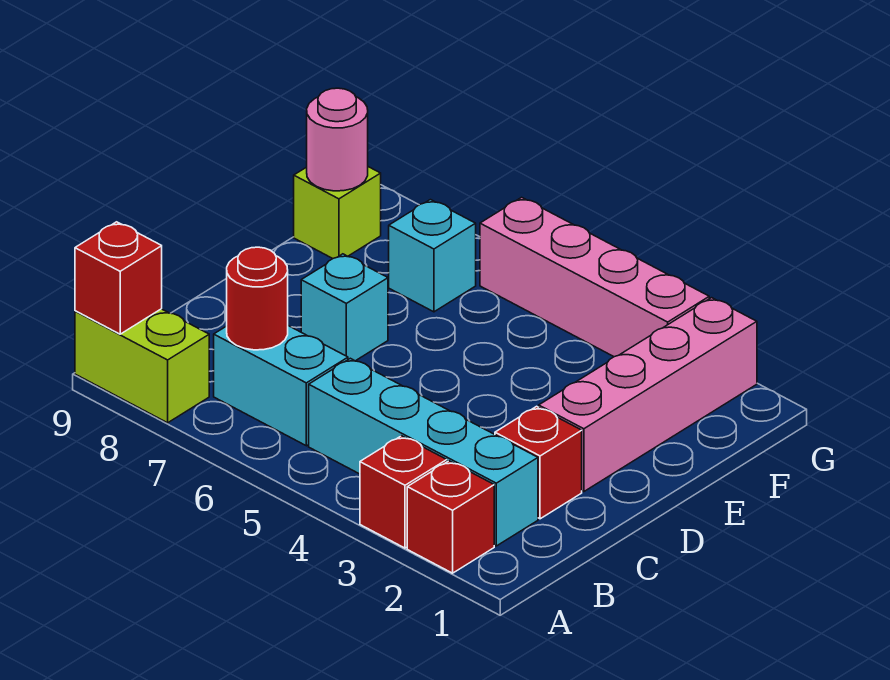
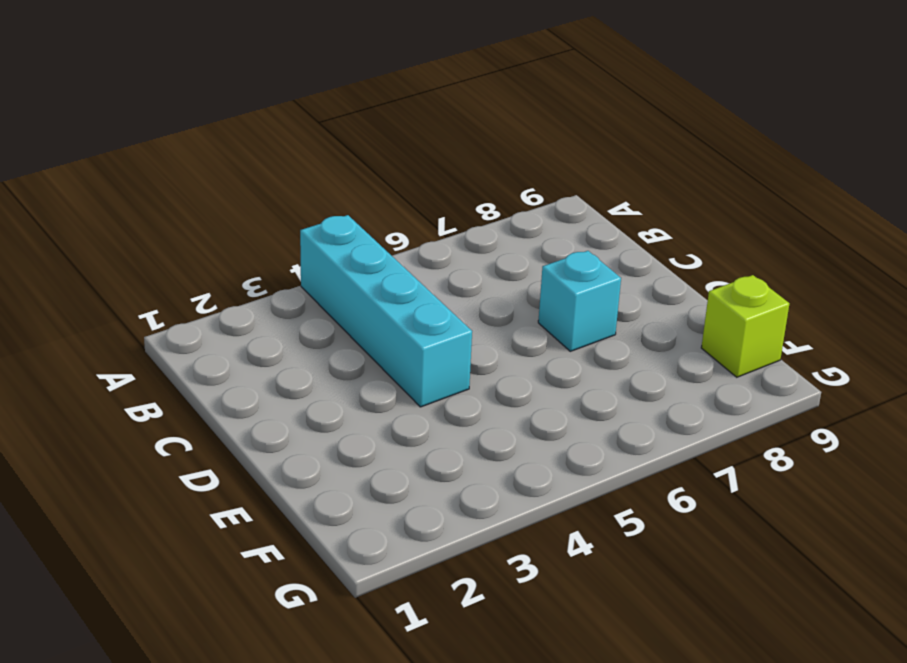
cyan brick A4:D4 level 1 -> cyan brick B2:B5 level 1
none -> red brick A2 level 1
none -> red brick A3 level 1
none -> lime brick A8:A9 level 1

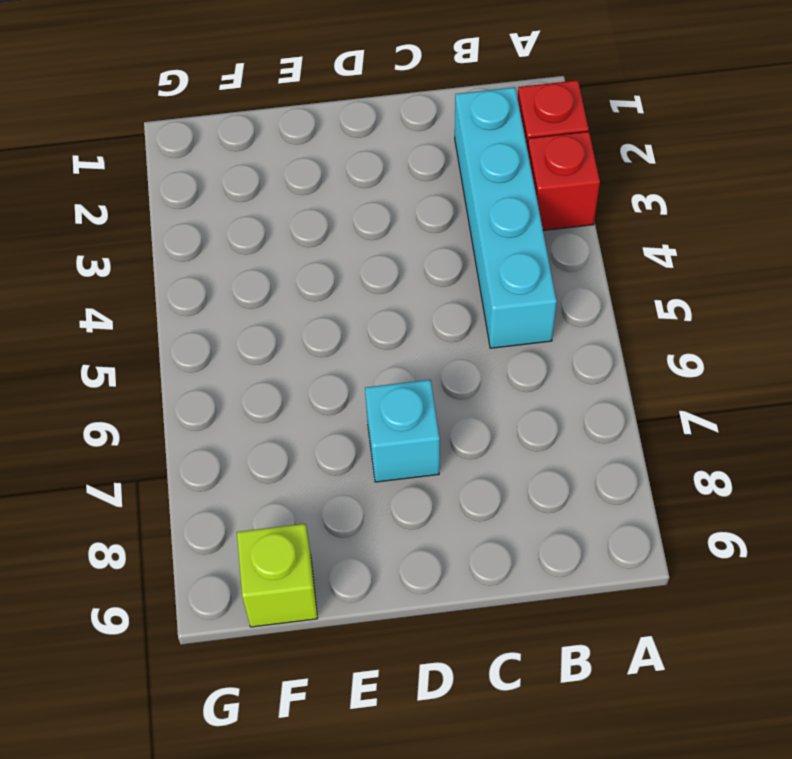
none -> lime brick A8:A9 level 1
none -> cyan brick B6:B7 level 1
none -> red brick C2 level 1

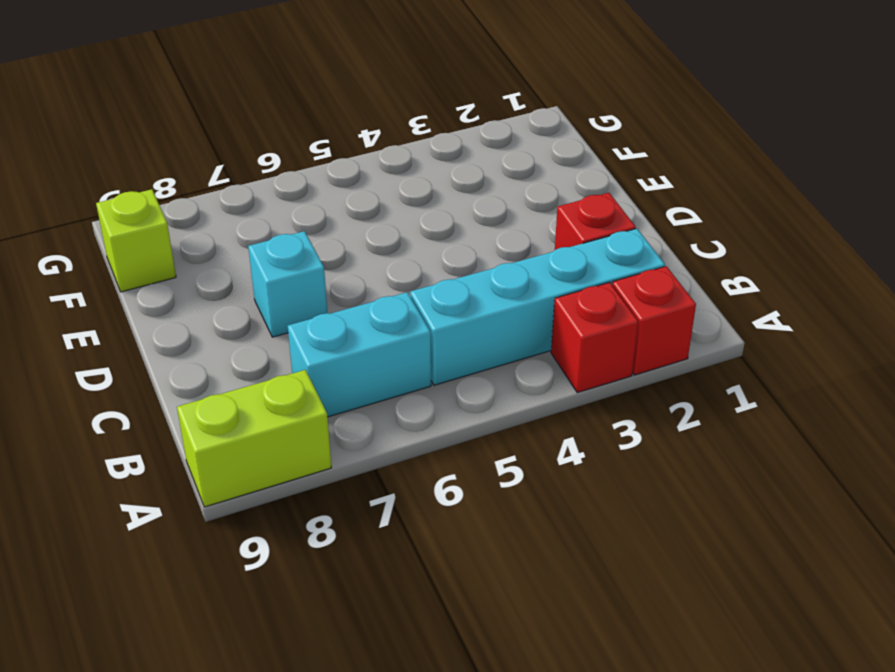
none -> pink brick D2:G2 level 1
none -> cyan brick F7 level 1
none -> pink brick G3:G6 level 1

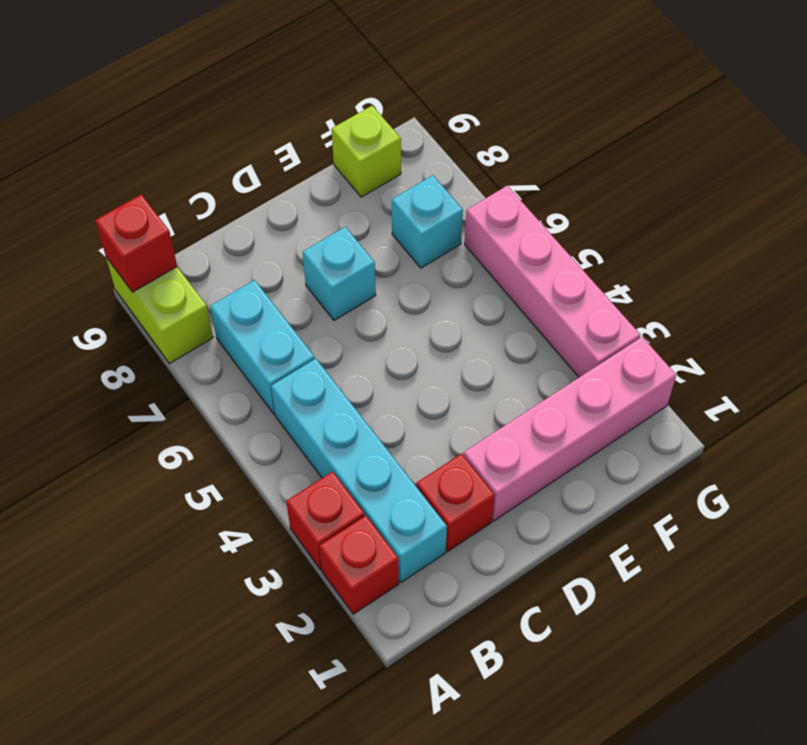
none -> red round brick B7 level 2
none -> pink round brick F9 level 2

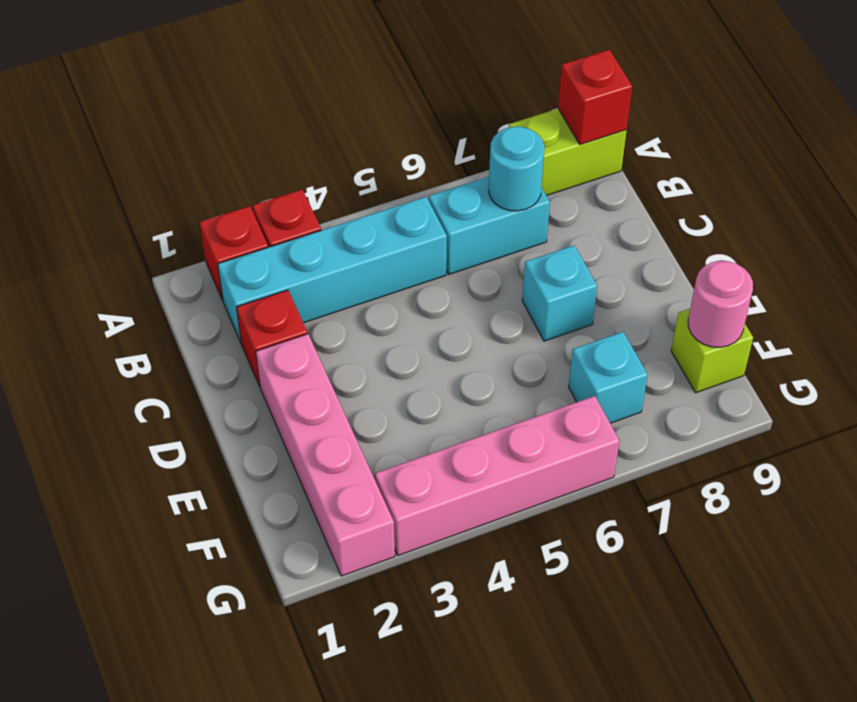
cyan round brick B7 level 2 -> red round brick B7 level 2

